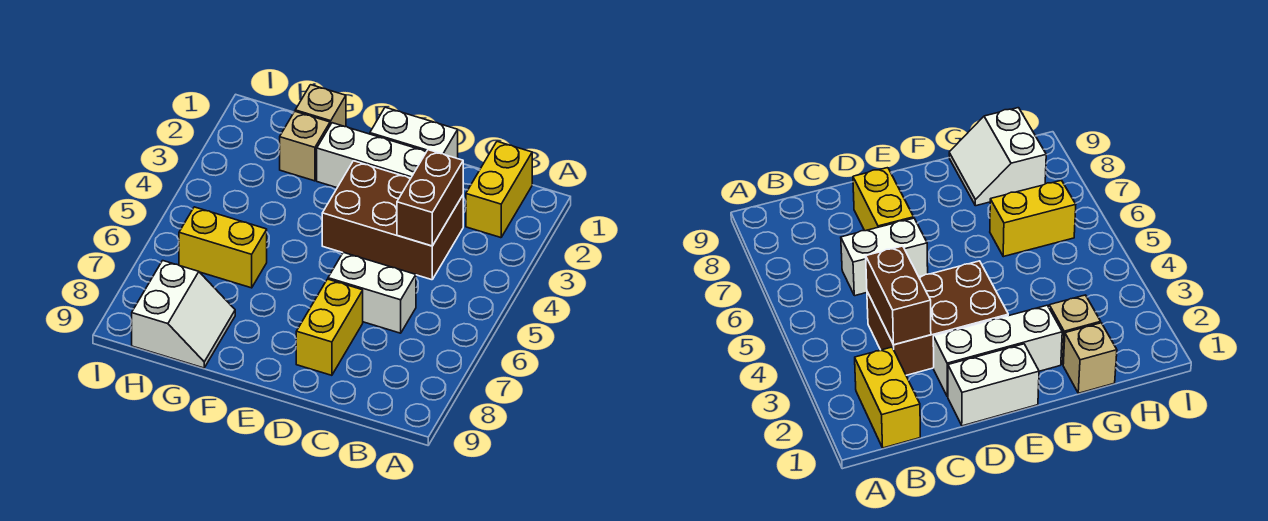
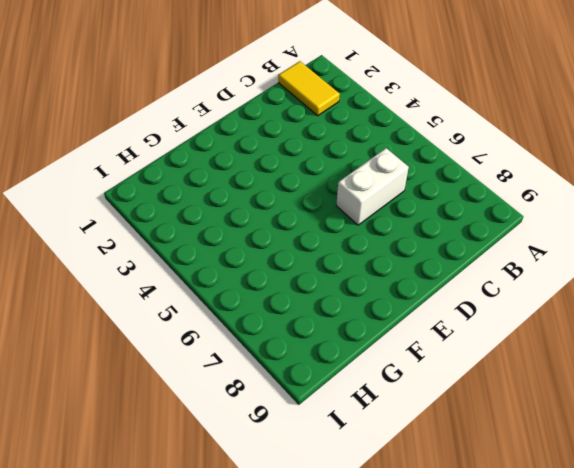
yellow tile B1:B2 level 1 -> yellow brick B1:B2 level 1
none -> brown brick C3:E4 level 1
none -> white brick D1:E1 level 1

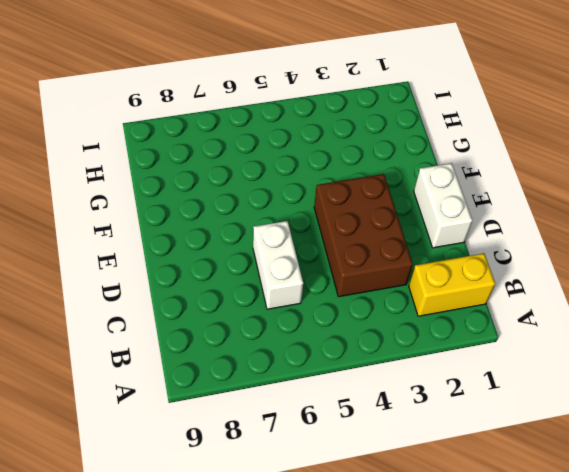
none -> white brick D2:F2 level 1
none -> yellow brick D7:D8 level 1

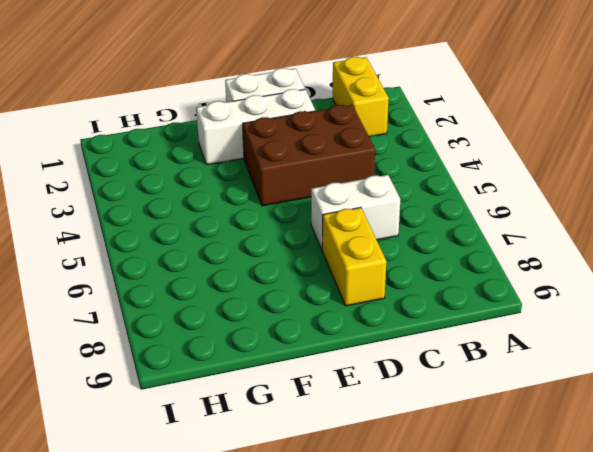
none -> tan brick G1 level 1
none -> tan brick G2 level 1

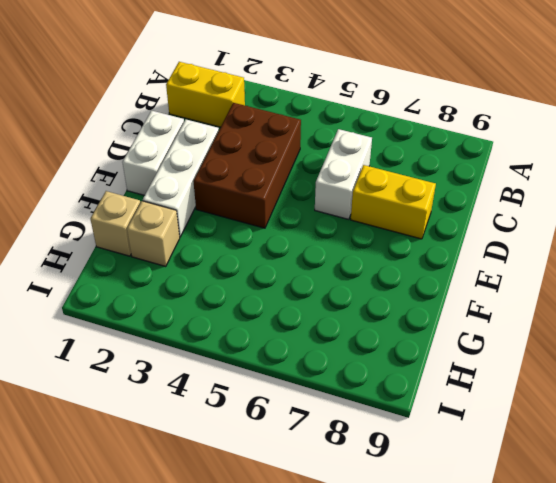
none -> yellow brick G6:H6 level 1
none -> white slope G8:H9 level 1 top H

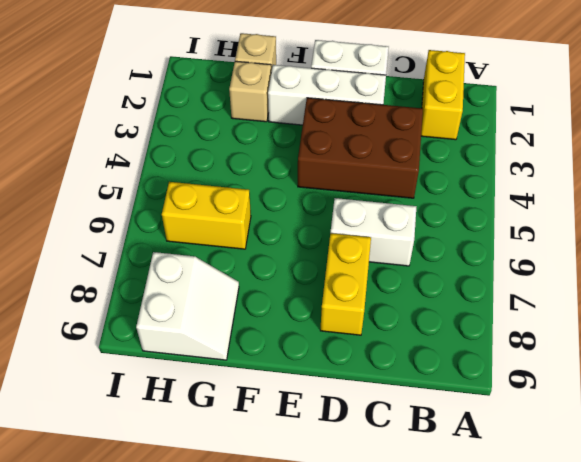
none -> brown brick C3:C4 level 2

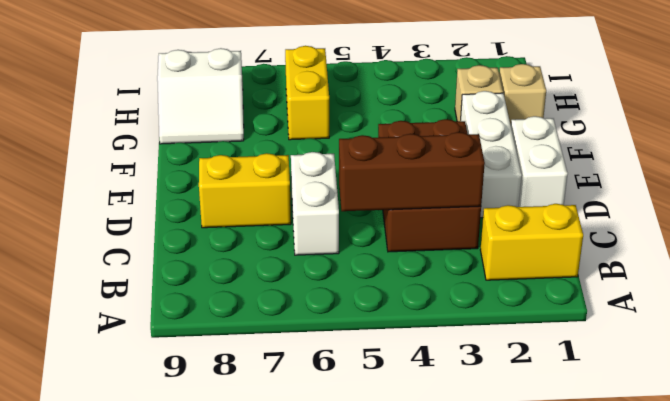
brown brick C3:C5 level 2 -> brown brick C3:C4 level 2

